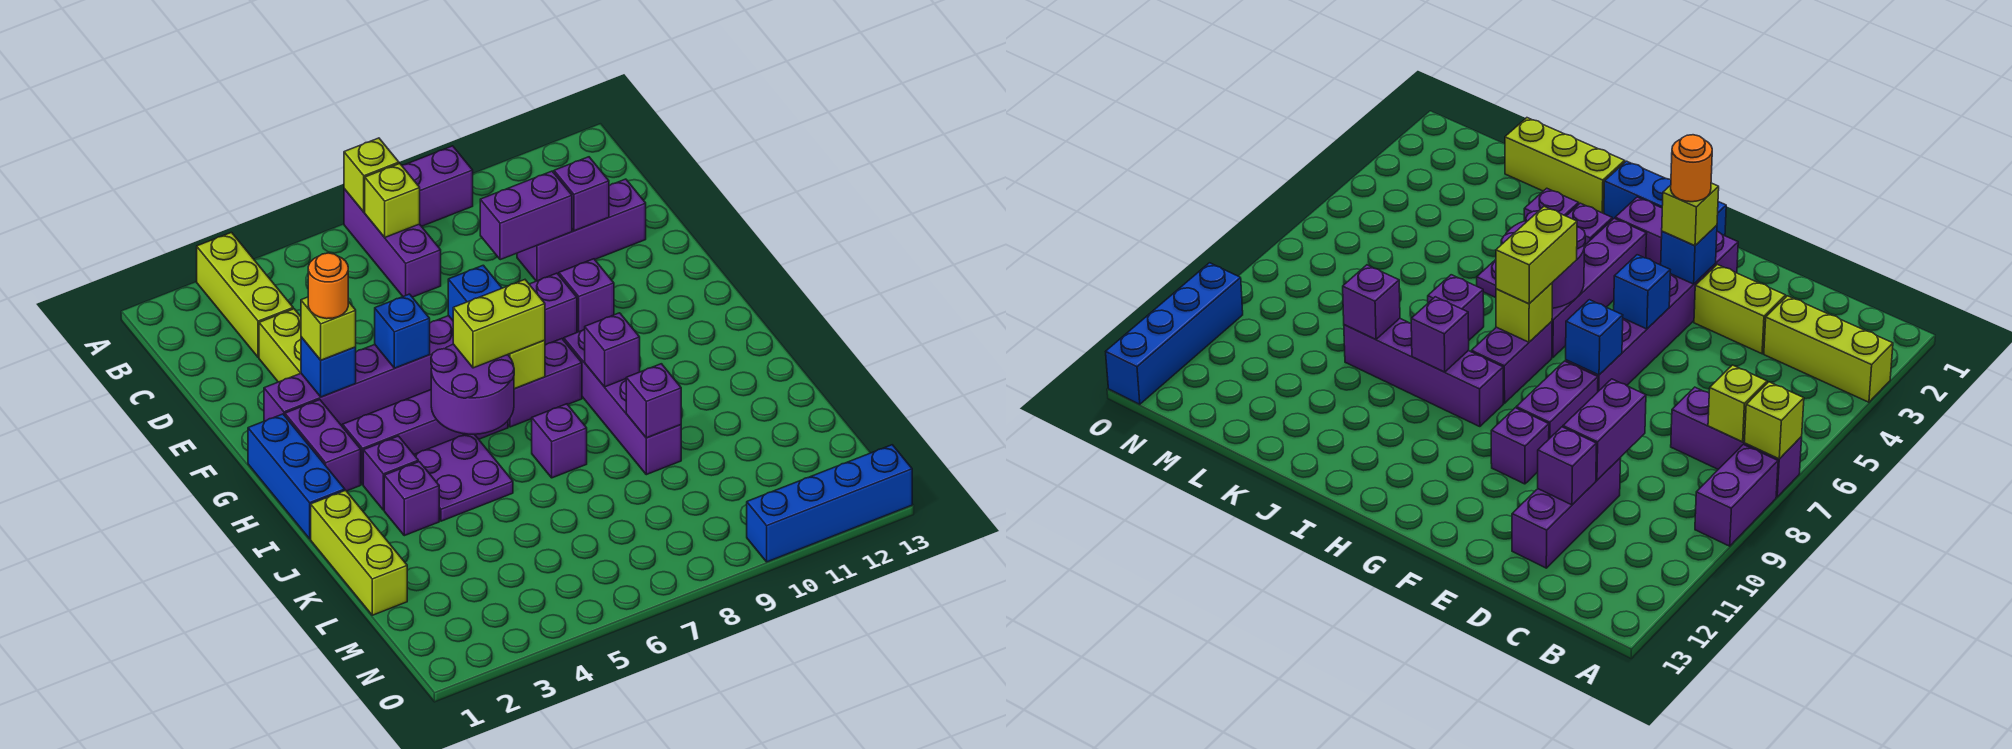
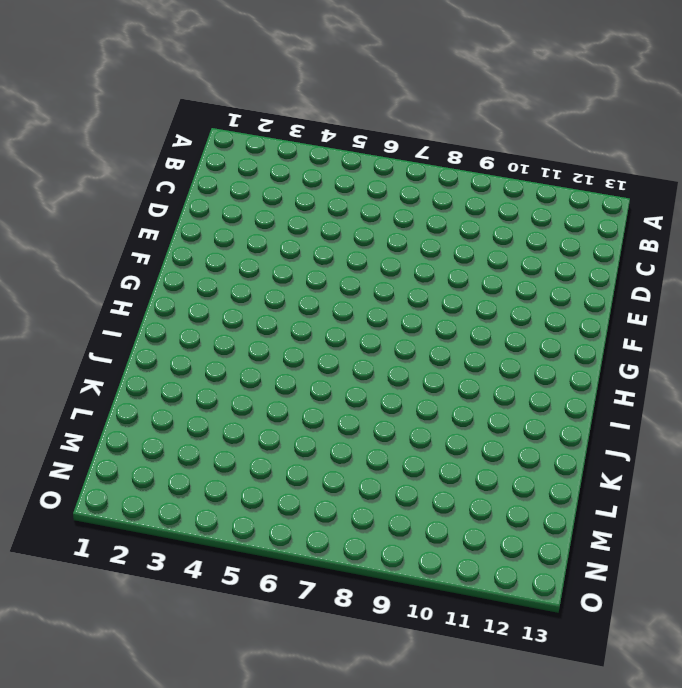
none -> lime brick A3:C3 level 1
none -> purple brick A7:C7 level 1
none -> purple brick A8:A9 level 1
none -> lime brick D3:E3 level 1

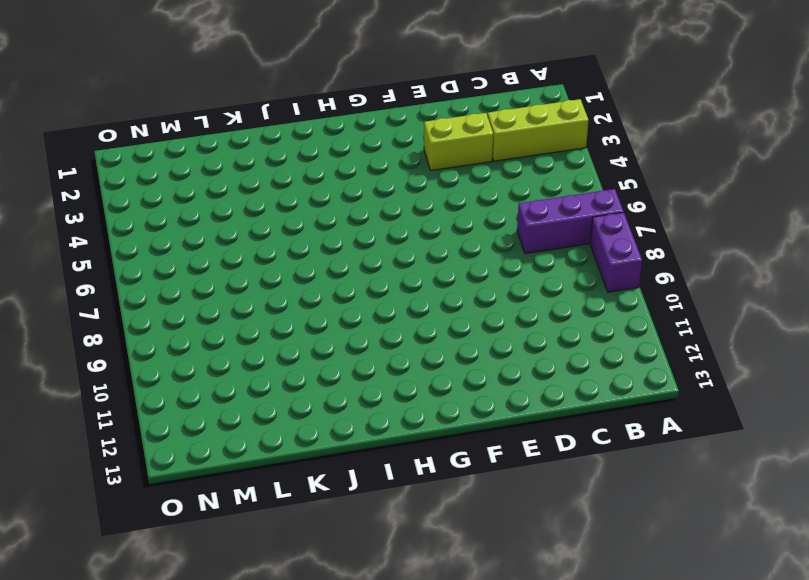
none -> purple brick D10:D12 level 1
none -> purple brick F2:F7 level 1
none -> purple brick F8:F9 level 1
none -> purple brick F10 level 1

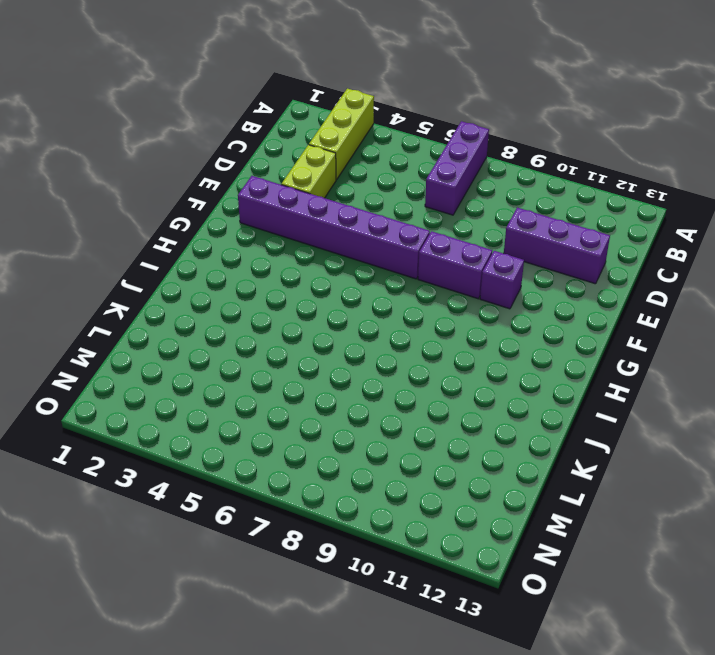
none -> purple brick A8:A9 level 1
none -> blue brick G1:I1 level 1
none -> purple brick G2:H2 level 1
none -> purple brick H3:H6 level 1

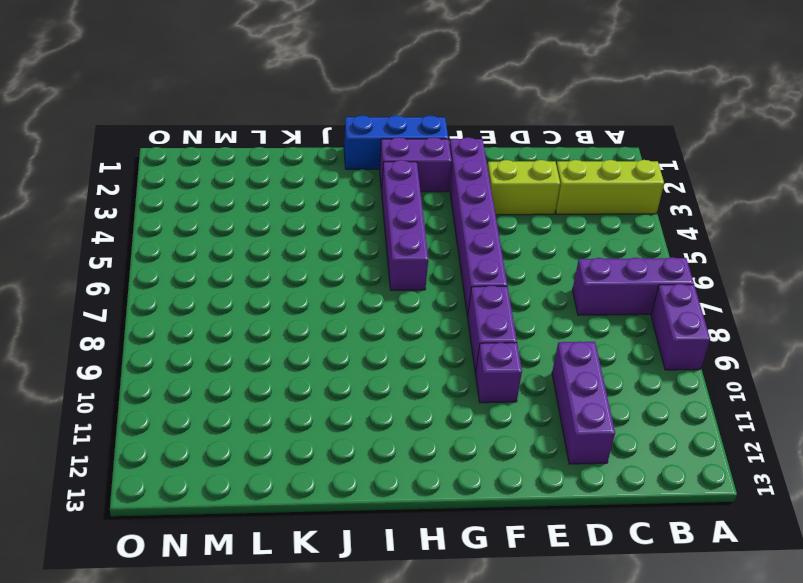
none -> purple brick H7:H8 level 1
none -> purple brick H9:K9 level 1
none -> purple brick I3 level 1
none -> purple plate I4:J5 level 1

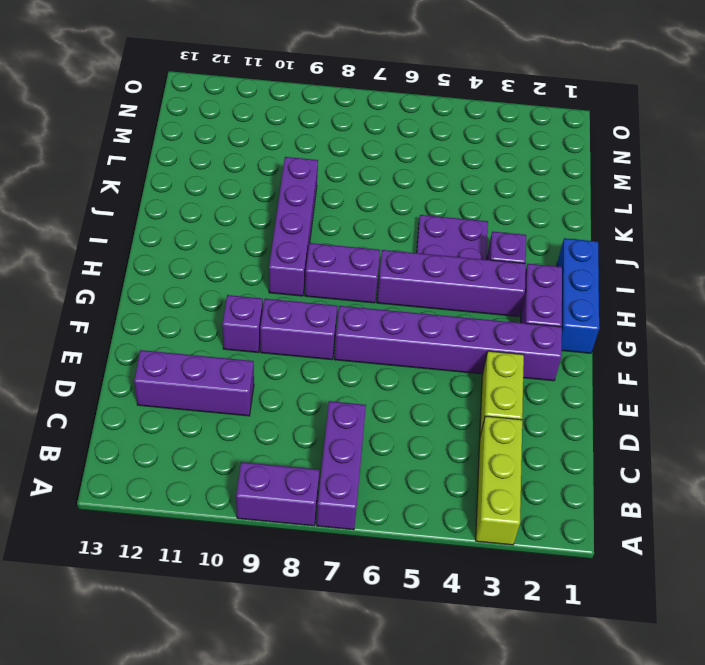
none -> lime brick J1:L1 level 1
none -> purple brick J3 level 1
none -> purple brick J7 level 1
none -> blue brick O10:O13 level 1

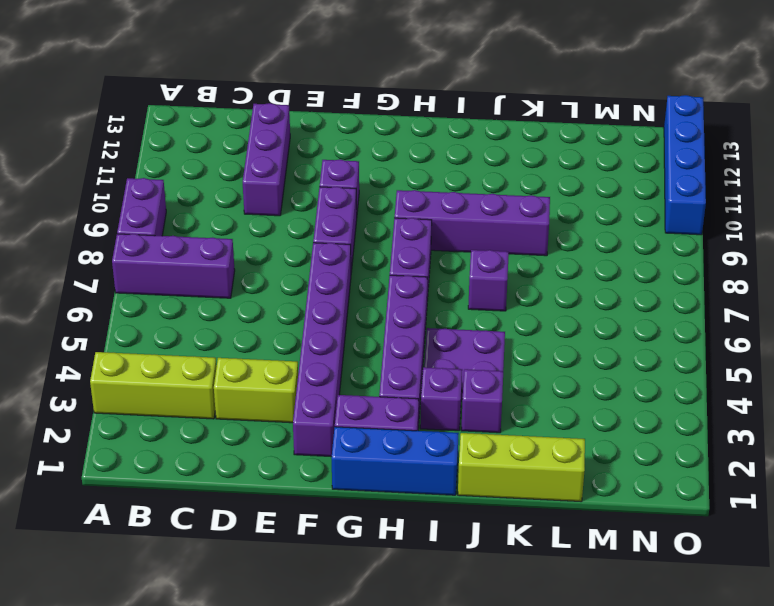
none -> lime brick A7 level 2
none -> lime brick B7 level 2
none -> purple brick D9:D10 level 2
none -> purple brick D11 level 2

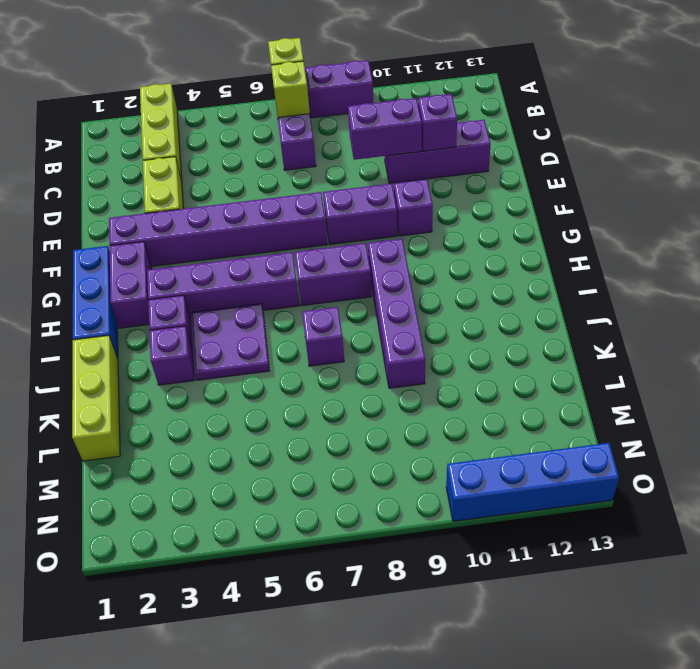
none -> blue brick F3 level 2
none -> blue brick F5 level 2
none -> blue brick F7 level 2
none -> purple round brick H5:I6 level 2

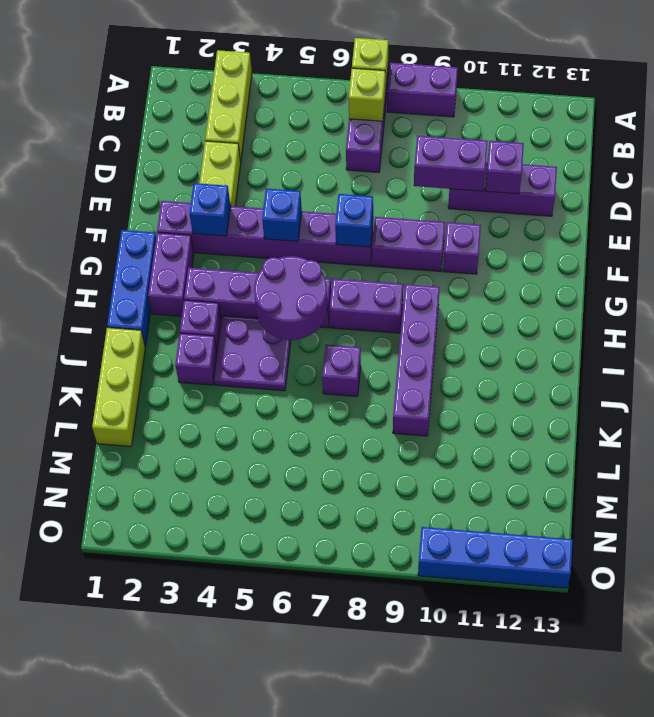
none -> lime brick H7 level 2
none -> purple brick I9 level 2
none -> purple brick K9 level 2
none -> lime brick F3 level 3

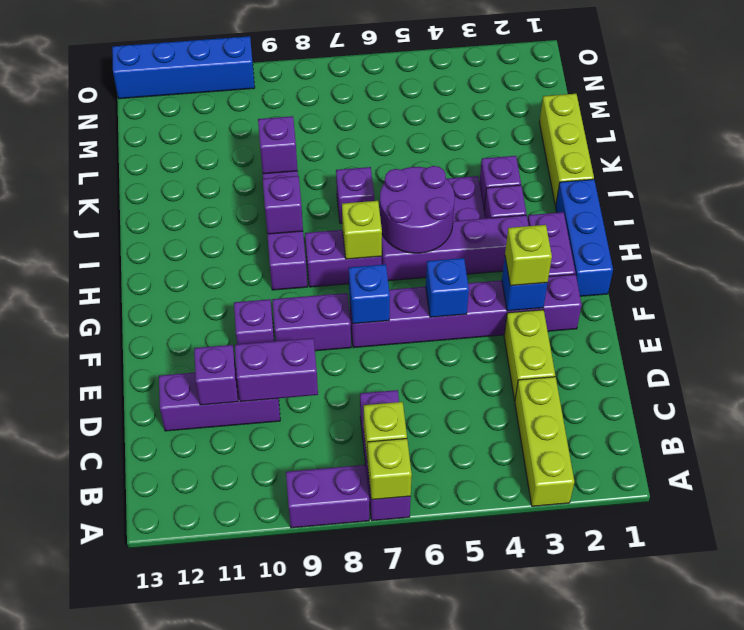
none -> lime brick H6:H7 level 3
none -> orange round brick F3 level 4

